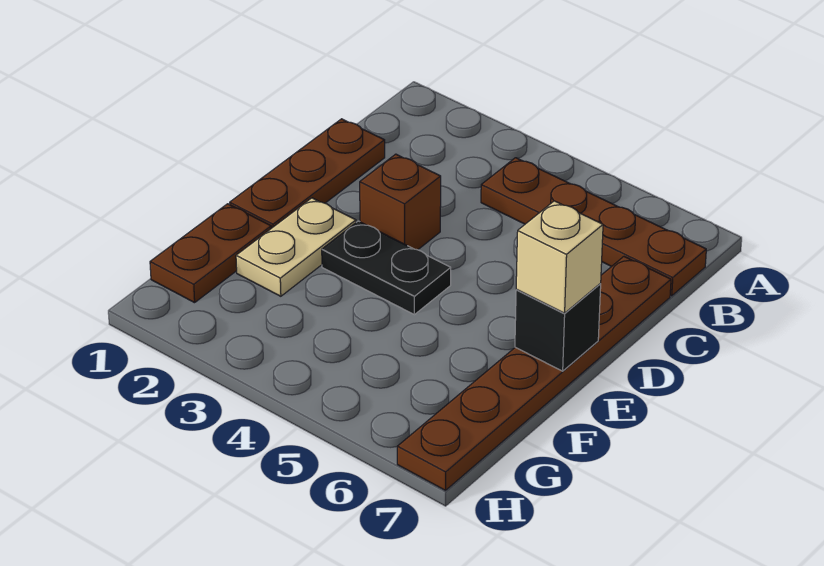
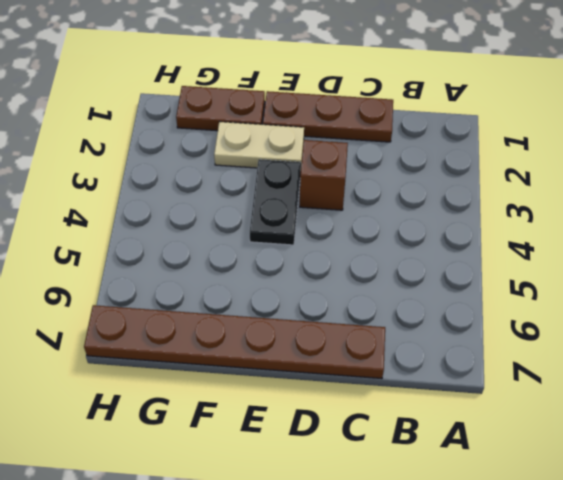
none -> brown plate B4:B7 level 1
none -> black brick E7 level 2

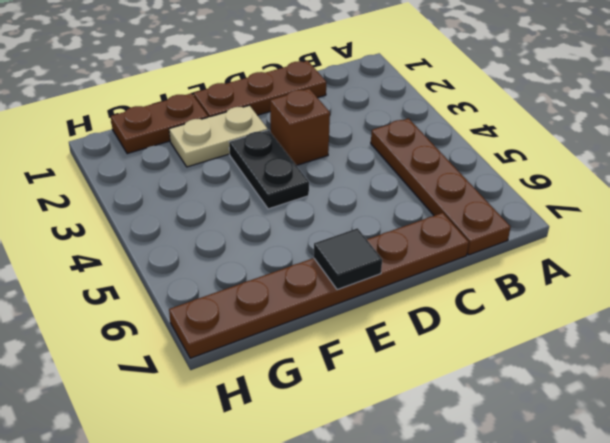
black tile E7 level 2 -> black brick E7 level 2
none -> tan brick E7 level 3

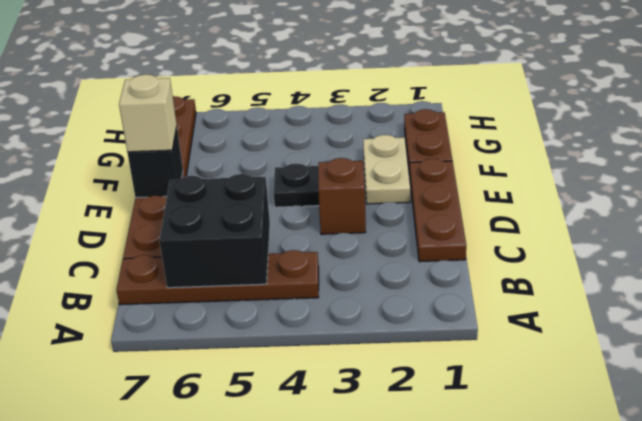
black brick B5:C6 level 2 -> none

